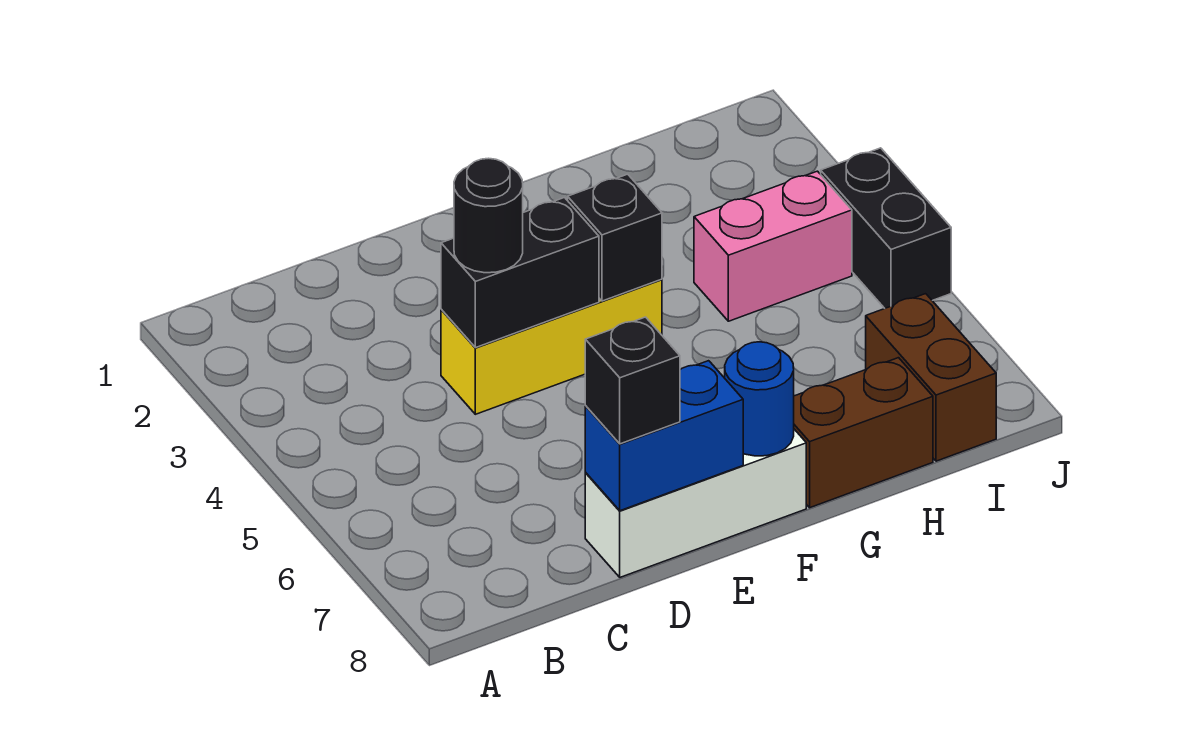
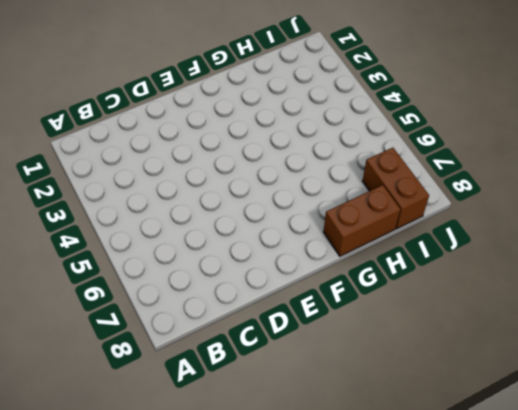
none -> yellow brick D4:F4 level 1
none -> white brick D8:F8 level 1
none -> pink brick H4:I4 level 1

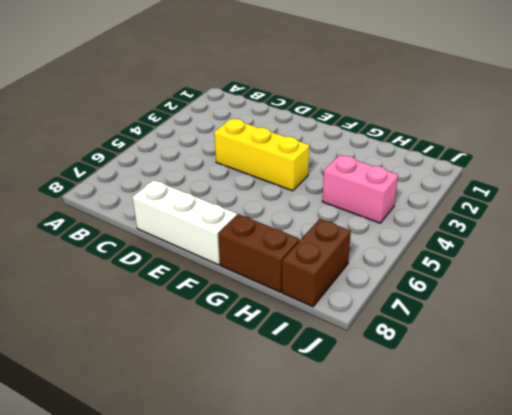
none -> black brick J4:J5 level 1
none -> black brick D4:E4 level 2
none -> blue brick D8:E8 level 2

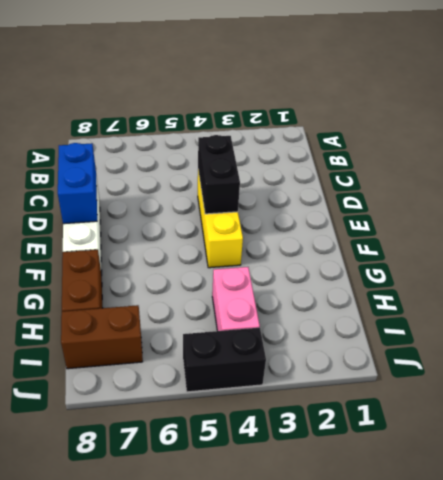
none -> black brick F4 level 2
none -> blue round brick F8 level 2
none -> black round brick D4 level 3

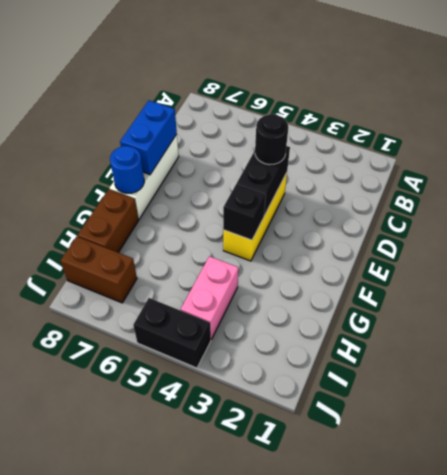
none -> black brick D8 level 3

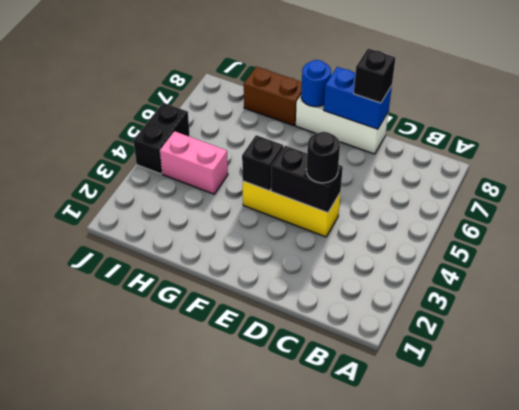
none -> brown brick I7:I8 level 1

